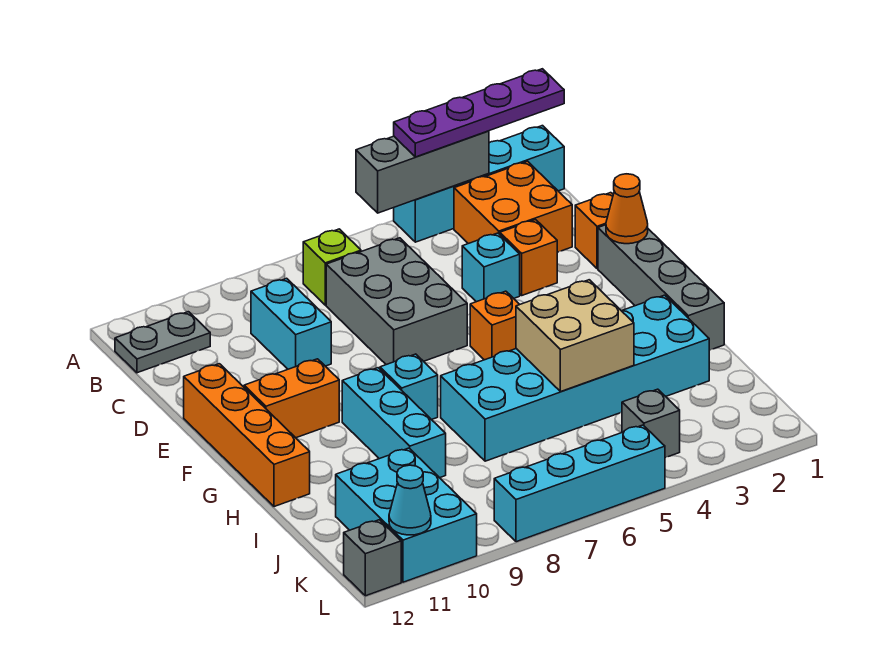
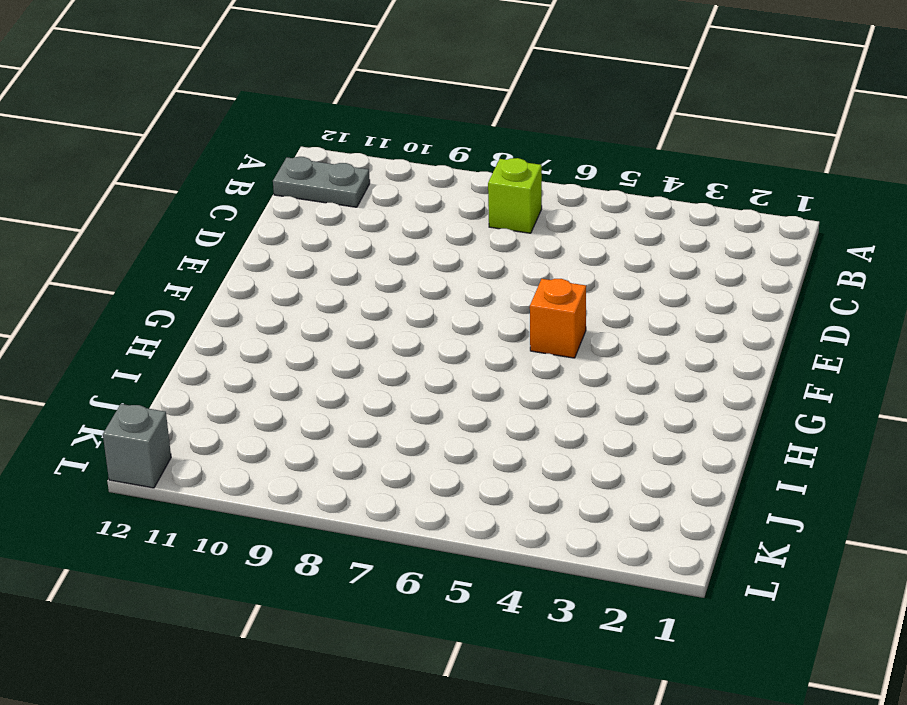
none -> cyan brick A1:A4 level 1
none -> orange brick B2:C3 level 1
none -> grey brick C6:E7 level 1

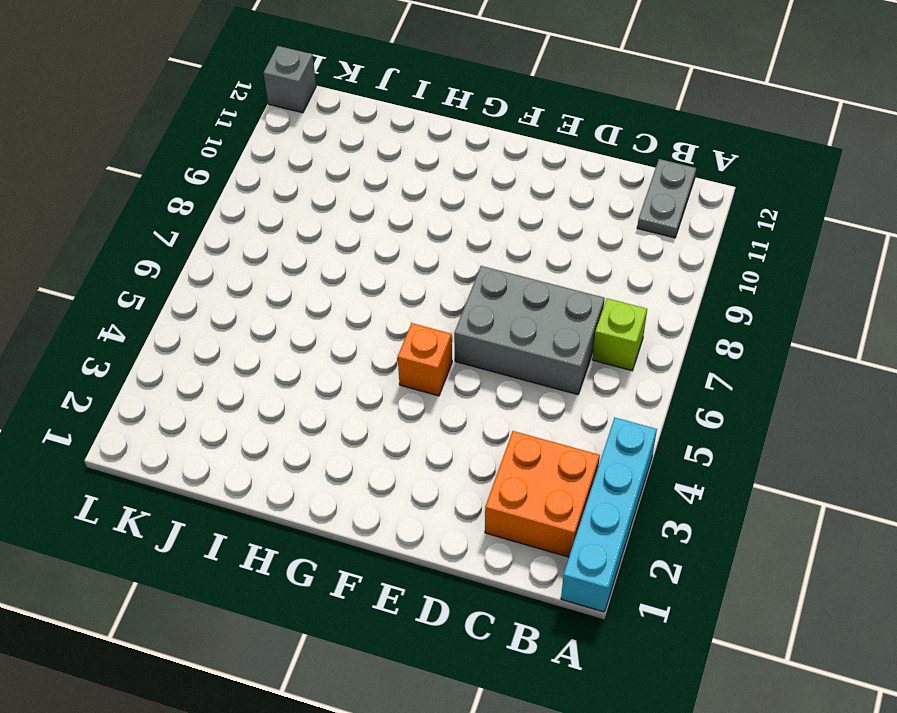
none -> cyan brick C9:D9 level 1
none -> orange brick D1 level 1
none -> orange brick D3 level 1

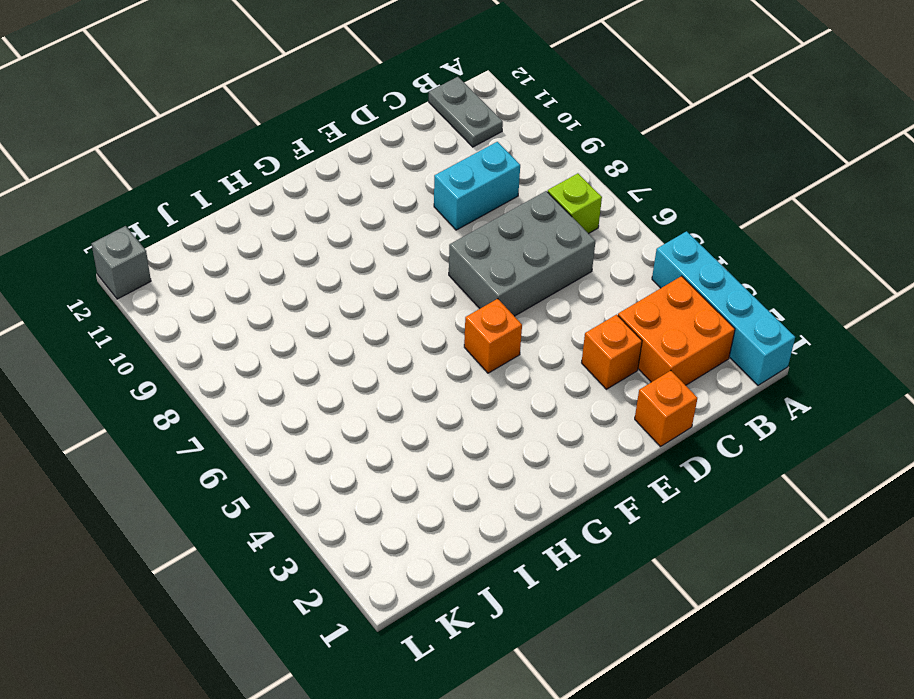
none -> cyan brick D4 level 1
none -> grey brick E1:H1 level 1
none -> orange brick E12:H12 level 1

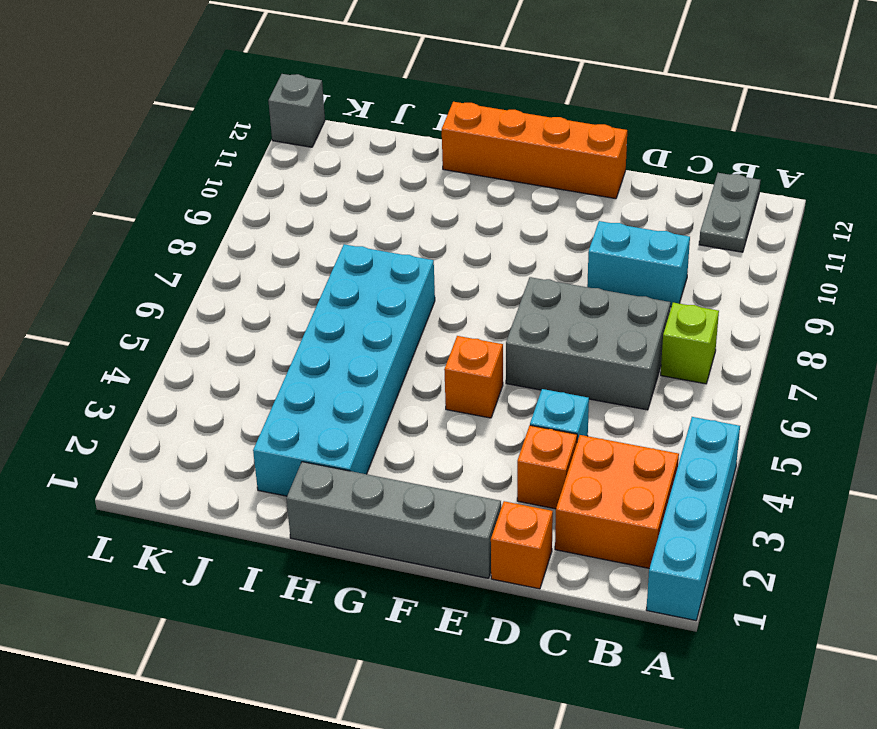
none -> orange brick F10:F11 level 1
none -> cyan brick G8 level 1
none -> cyan brick G9:I9 level 1

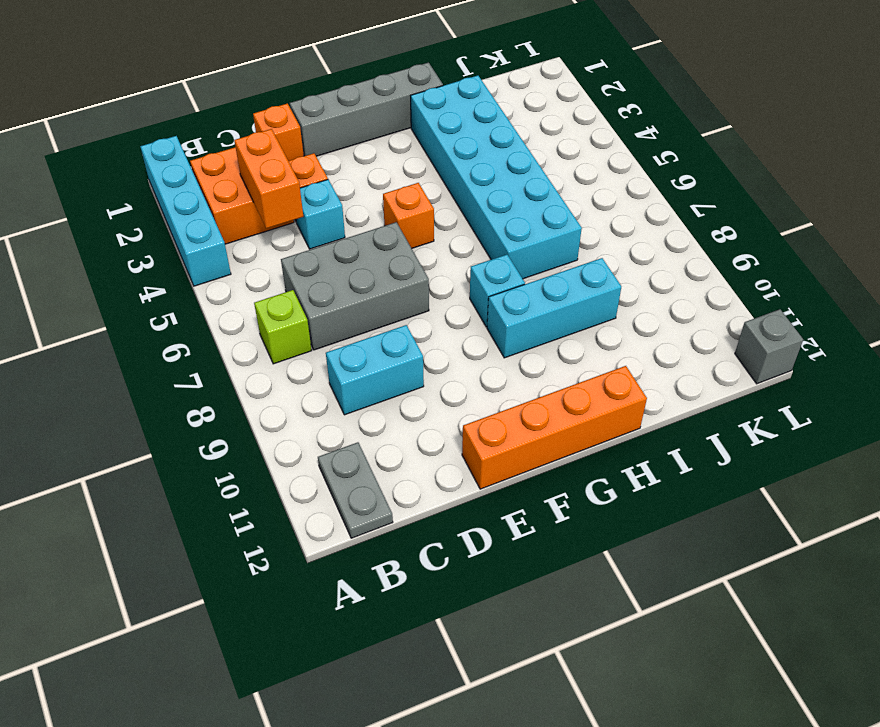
orange brick C3:C4 level 2 -> orange brick F10:F11 level 1
none -> cyan brick J10:L11 level 1
none -> grey brick K4 level 1
none -> cyan brick L5:L8 level 1

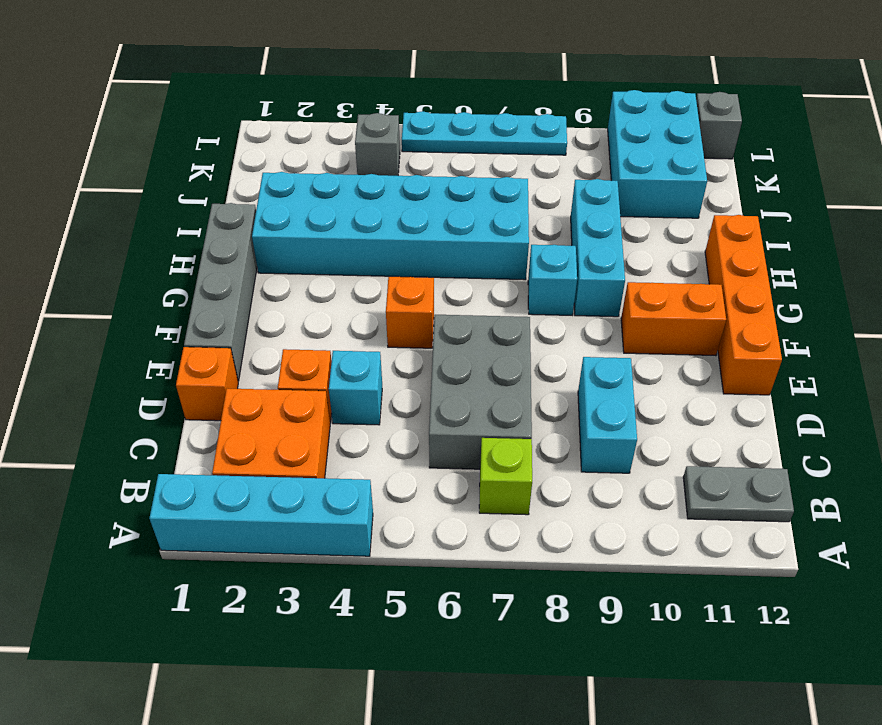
cyan plate L5:L8 level 1 -> cyan brick L5:L8 level 1
none -> grey brick A3:A5 level 2
none -> orange cone E1 level 2
none -> tan brick H4:I5 level 2

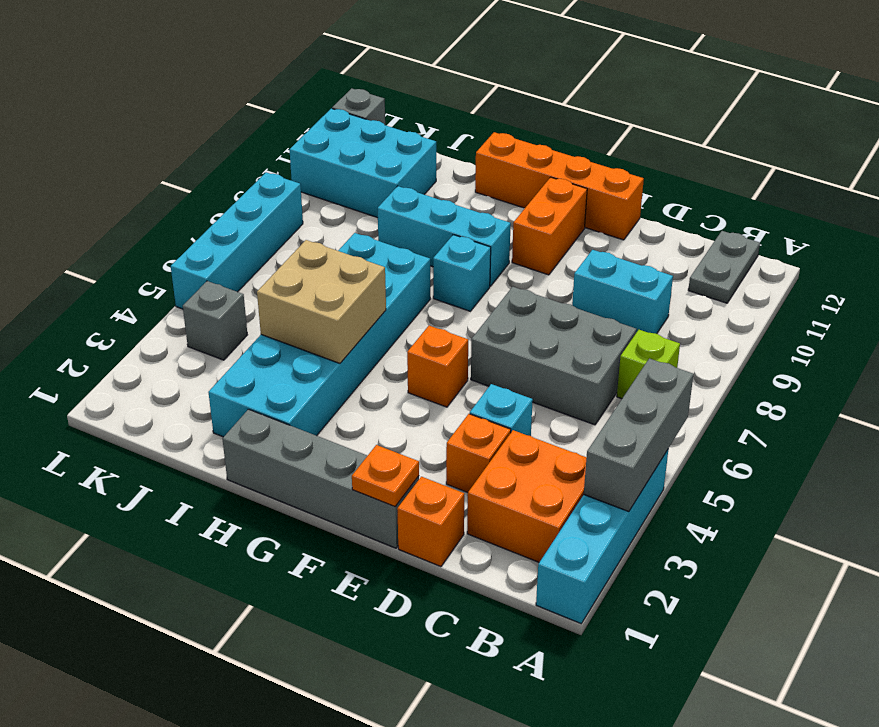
orange plate E1 level 2 -> orange cone E1 level 2
none -> cyan cone L11 level 2
none -> purple plate A1:A4 level 3

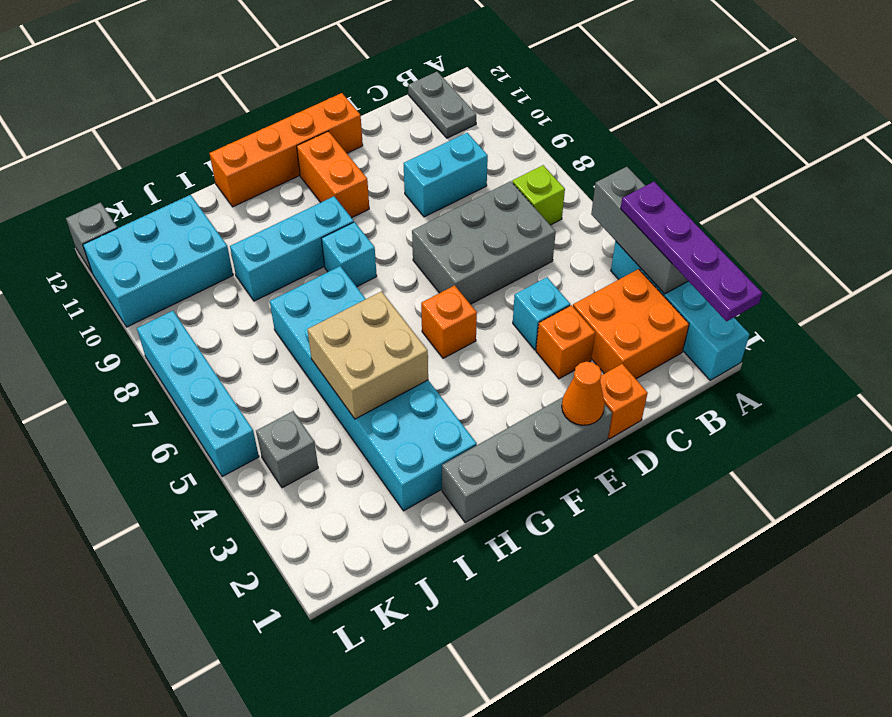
none -> cyan cone L11 level 2

